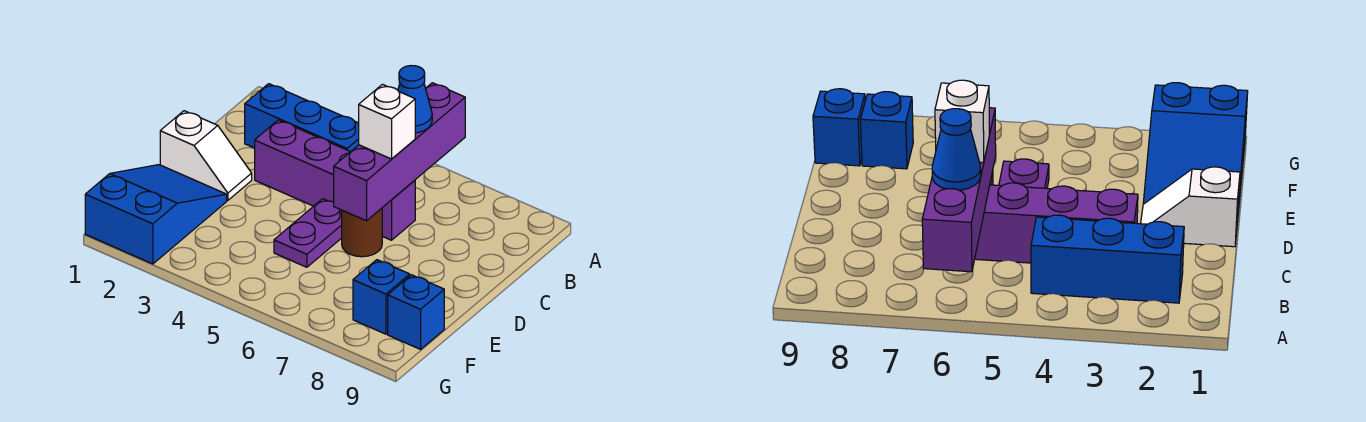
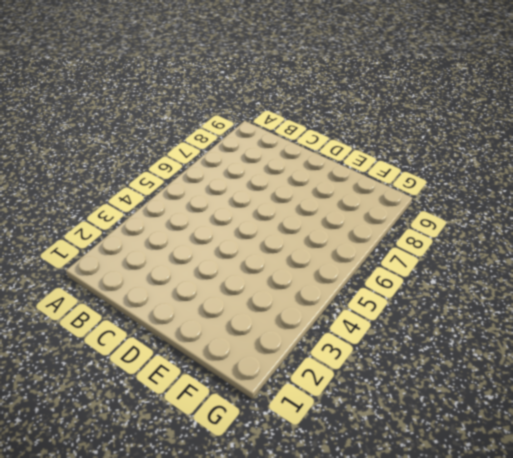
none -> blue brick B2:B4 level 1
none -> purple brick C3:C6 level 1

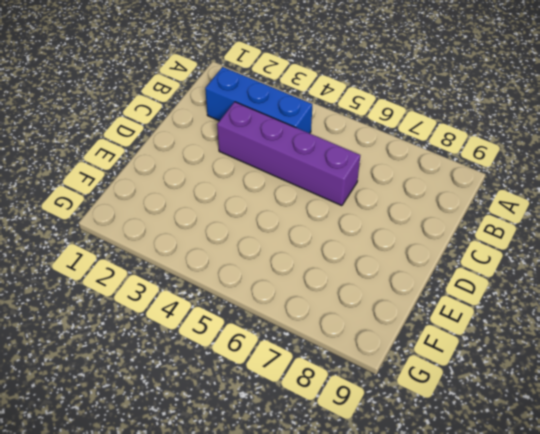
none -> white slope D1:D2 level 1 top 1
none -> purple plate D5:E5 level 1

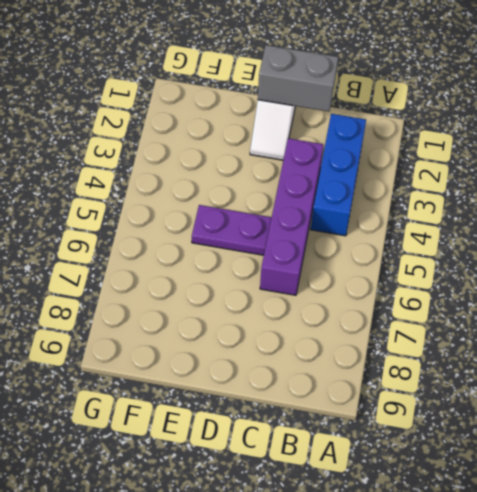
grey brick C1:D1 level 2 -> none
none -> brown round brick D6 level 1
none -> blue slope E1:G2 level 1 top G

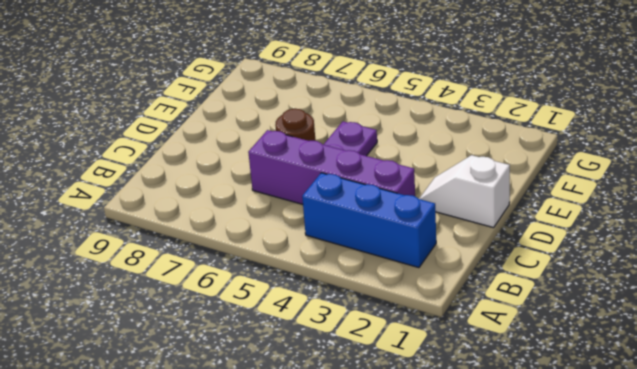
none -> blue slope E1:G2 level 1 top G
none -> blue brick F8 level 1

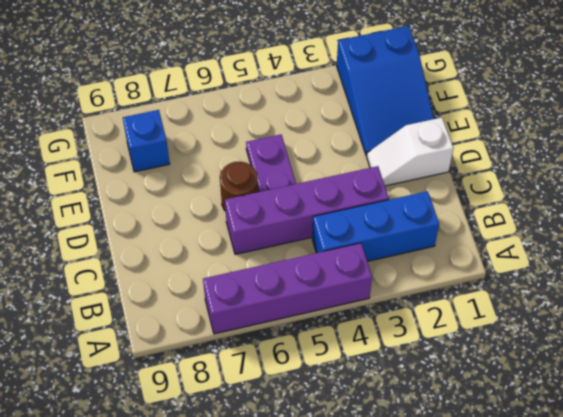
purple brick A4:A7 level 1 -> purple brick A6:D6 level 2
none -> blue brick F9 level 1
none -> blue cone B6 level 3

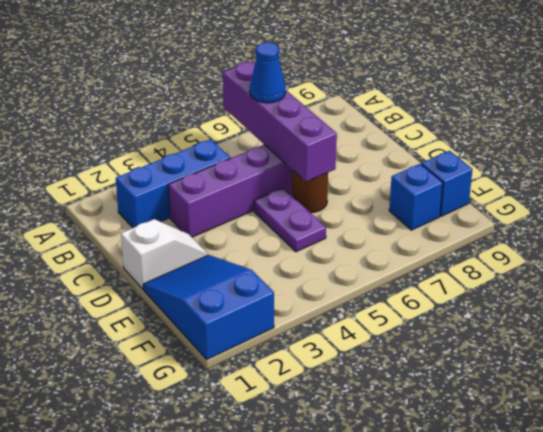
none -> white brick C6 level 3

